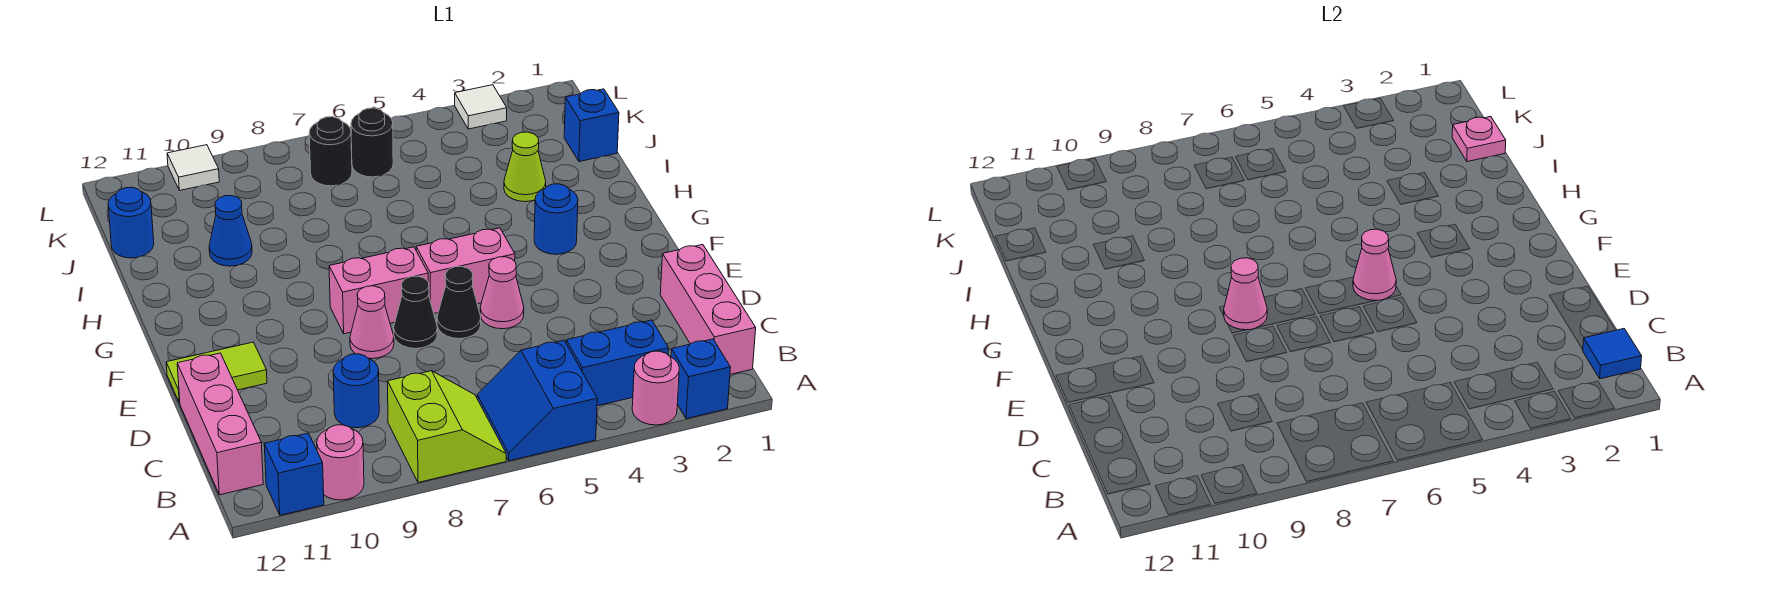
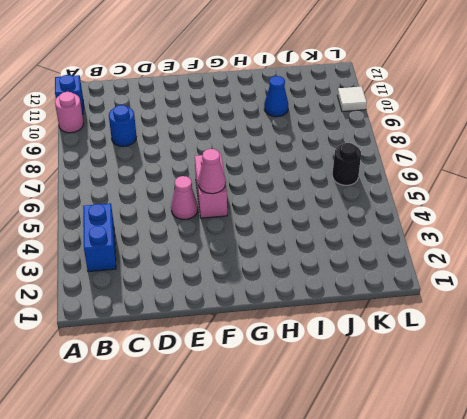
none -> blue brick A2 level 1
none -> pink round brick A3 level 1
none -> blue slope A5:B6 level 1 top 5
none -> lime slope A7:B8 level 1 top 8

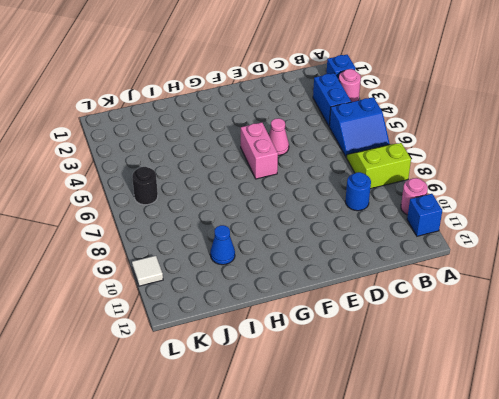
none -> pink brick B1:D1 level 1
none -> pink brick B12:D12 level 1
none -> black cone E6 level 1
none -> black cone E7 level 1

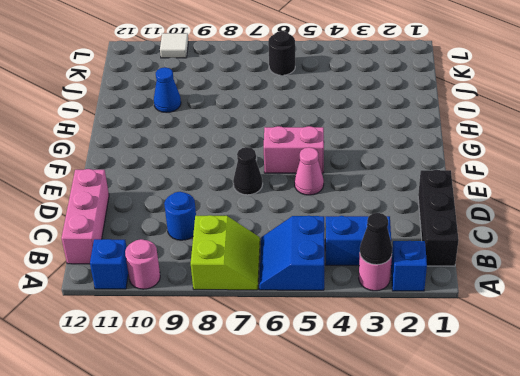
black cone A3 level 2 -> black cone E6 level 1
black brick B1:D1 level 1 -> pink brick B1:D1 level 1
none -> pink cone E8 level 1
none -> lime tile E11:E12 level 1
none -> pink brick F7:F8 level 1
none -> blue round brick G3 level 1

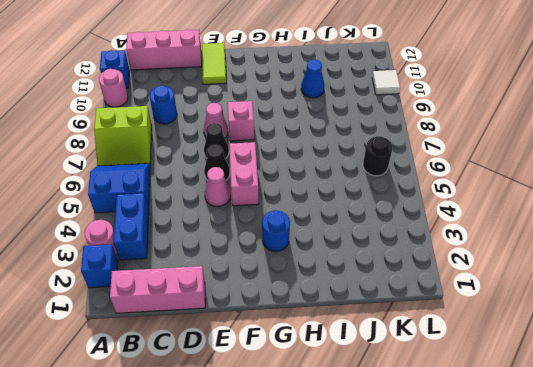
pink brick F8 level 1 -> pink brick F7:F8 level 1
none -> lime cone I3 level 1
none -> blue brick J1 level 1
none -> blue round brick J12 level 1
none -> black round brick K7 level 1

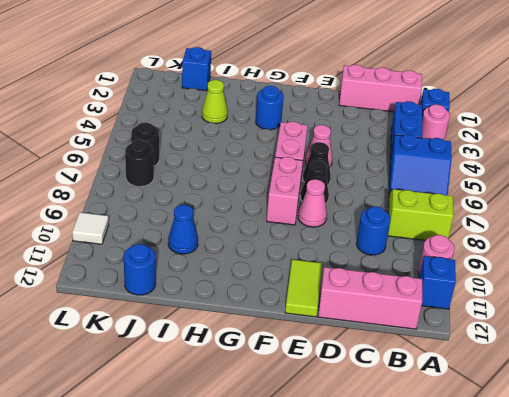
none -> white tile L3 level 1
none -> blue tile B1 level 2
none -> pink cone F5 level 2
none -> pink cone F8 level 2

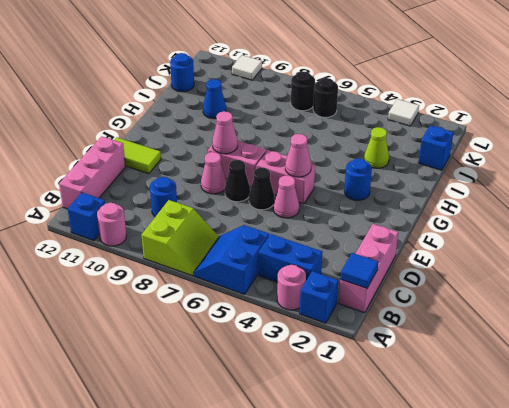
none -> pink plate J1 level 2

